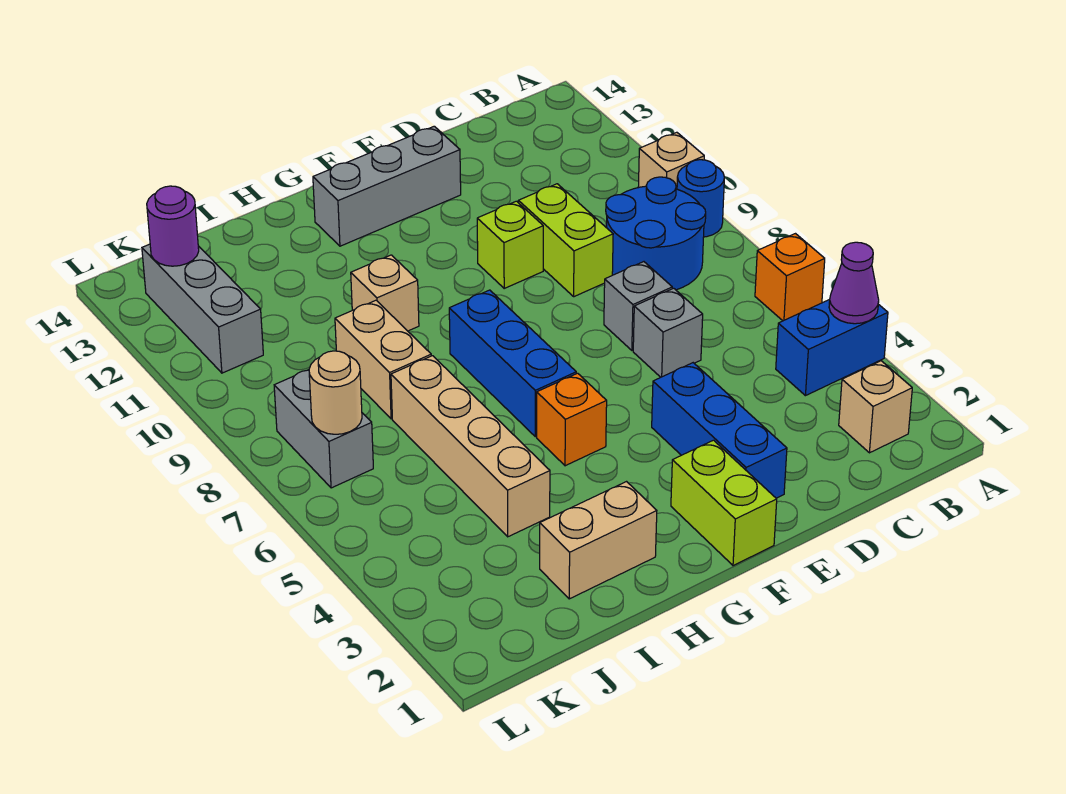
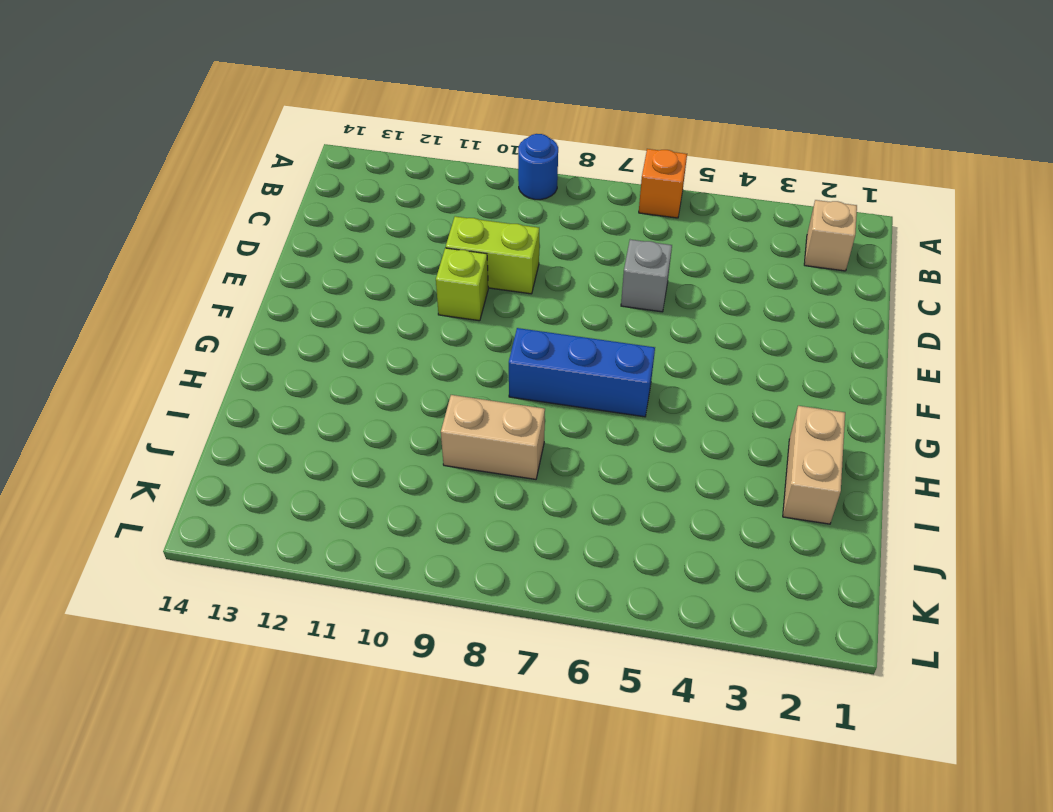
none -> blue brick A4:B4 level 1
none -> tan brick A10 level 1
none -> blue round brick B8:C9 level 1

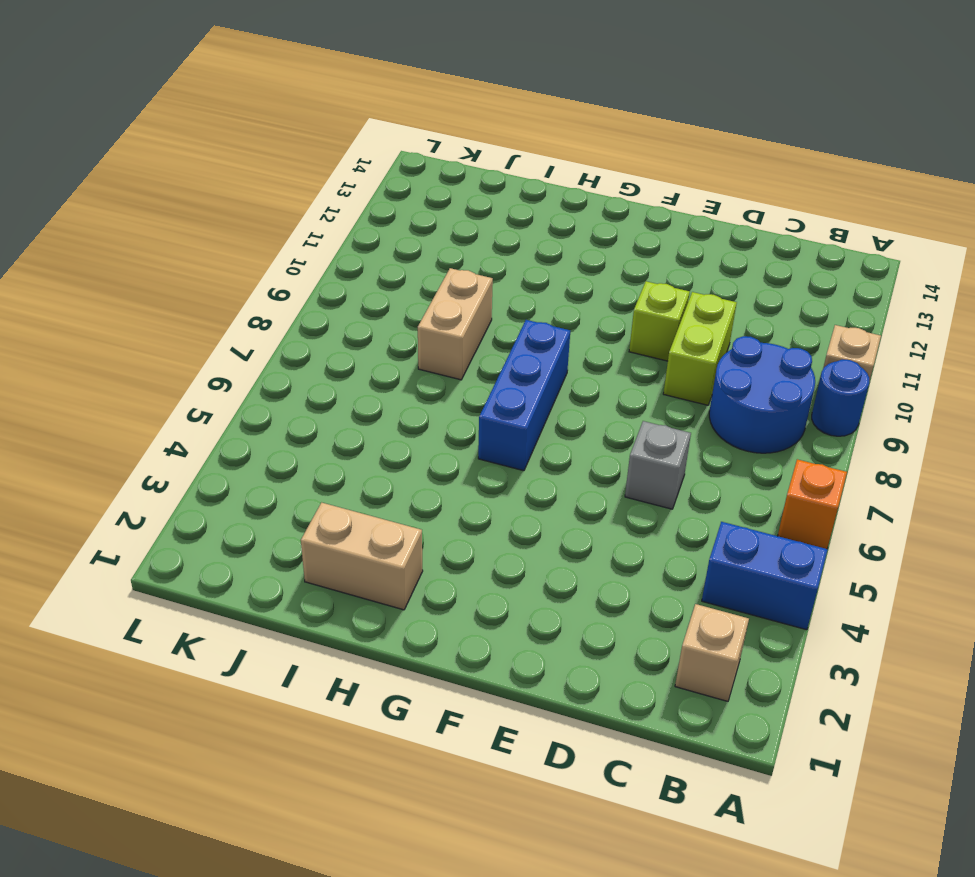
none -> grey brick D7 level 1
none -> blue brick E2:E4 level 1
none -> grey brick E13:G13 level 1

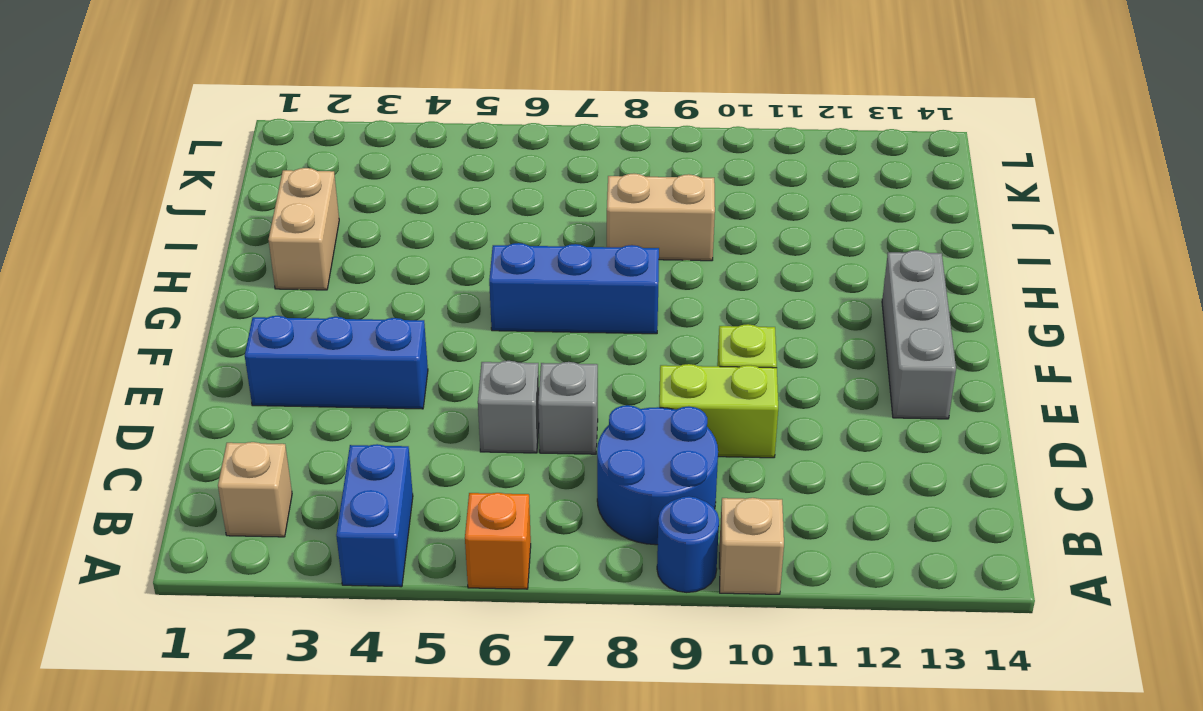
none -> lime brick F1:F2 level 1
none -> orange brick G5 level 1
none -> tan brick H10 level 1

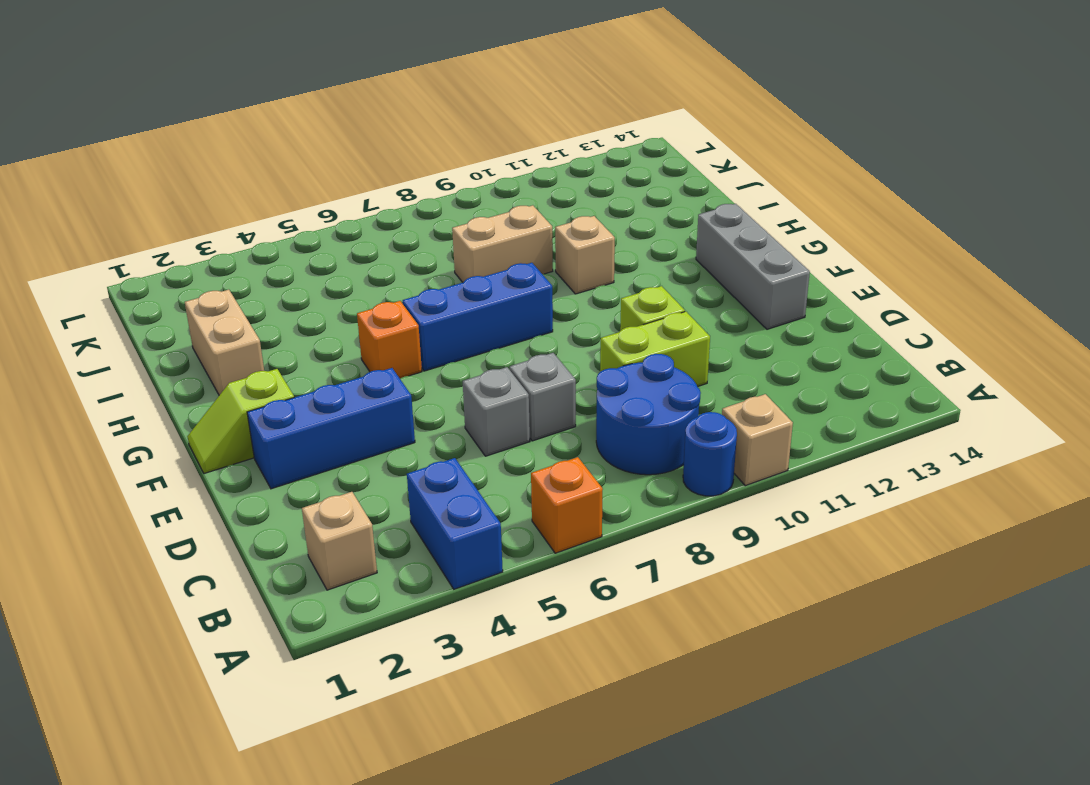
lime slope F1:F2 level 1 top 2 -> lime brick F1:F2 level 1
none -> tan brick I4:I7 level 1
none -> grey brick K7:K8 level 1
none -> grey brick K11:K13 level 1

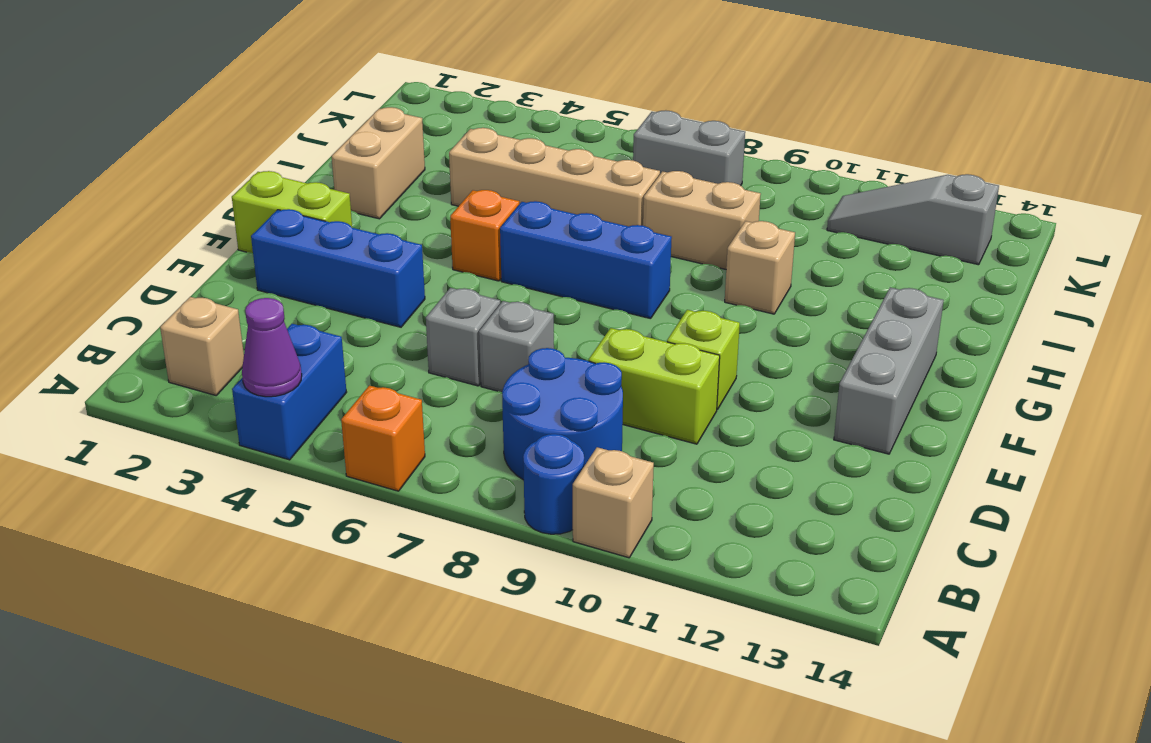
grey slope K11:K13 level 1 top 13 -> grey brick K11:K13 level 1
none -> tan round brick K7 level 2
none -> purple round brick K13 level 2

